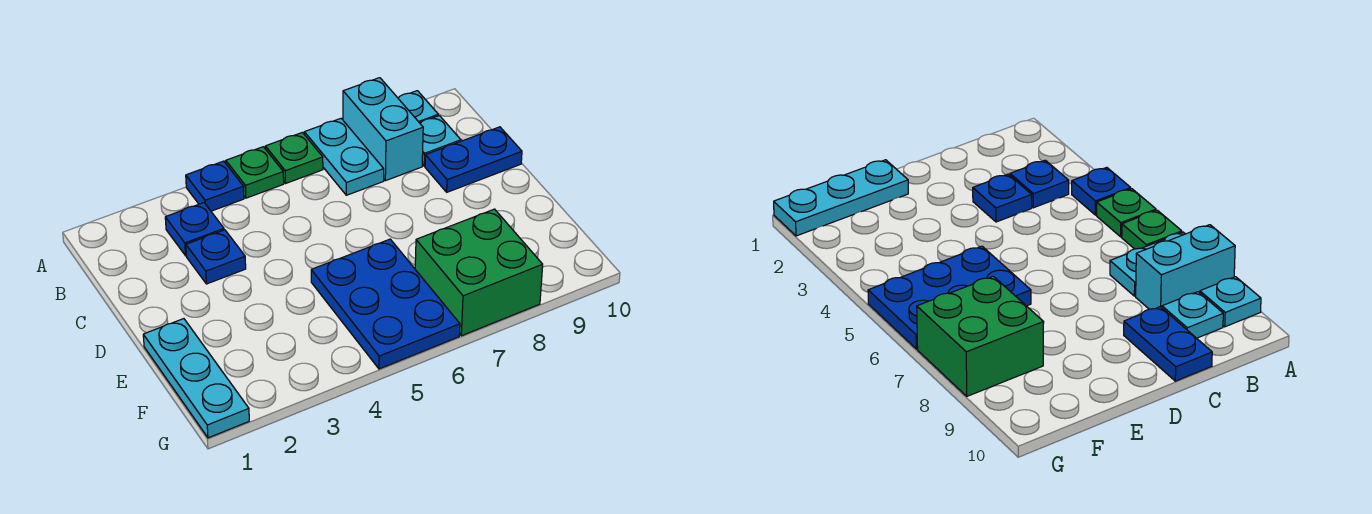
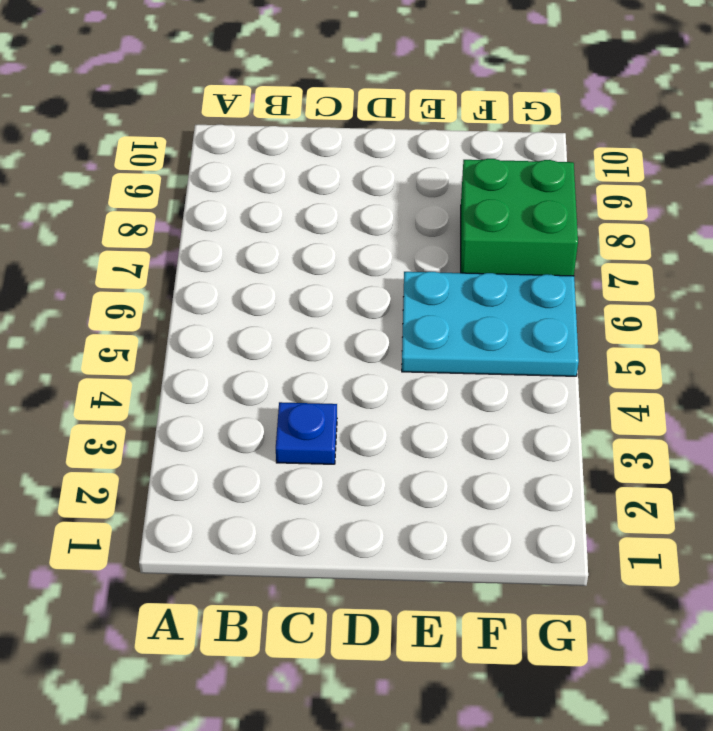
cyan plate E5:G6 level 1 -> blue plate E5:G6 level 1
none -> blue plate A4 level 1
none -> green plate A5 level 1
none -> green plate A6 level 1

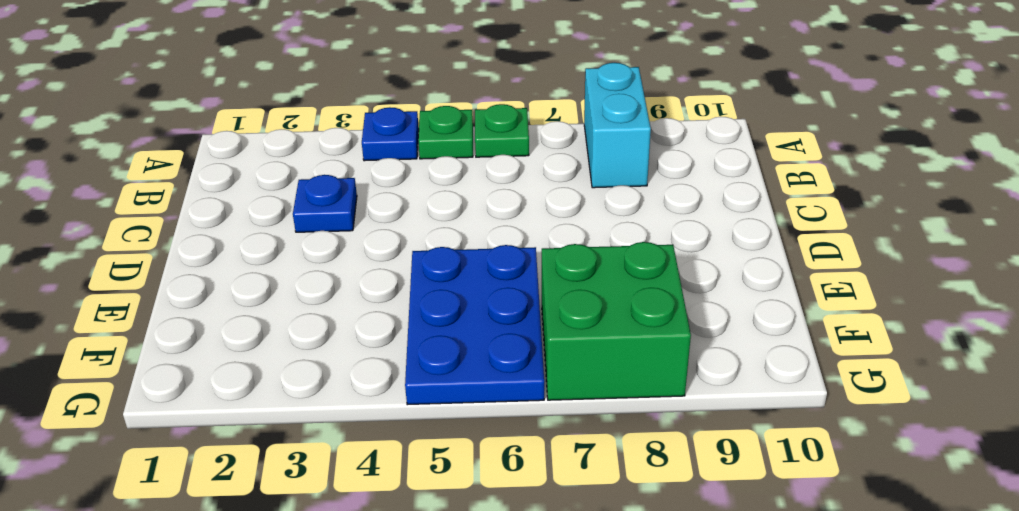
none -> cyan plate A7:B7 level 1
none -> cyan plate A9 level 1
none -> blue plate B3 level 1

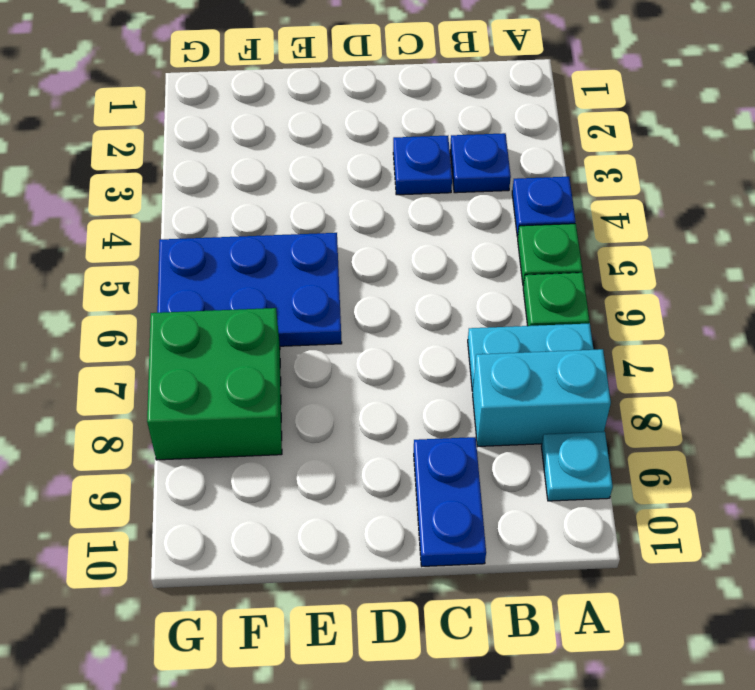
none -> cyan plate B9 level 1
none -> cyan plate E1:G1 level 1

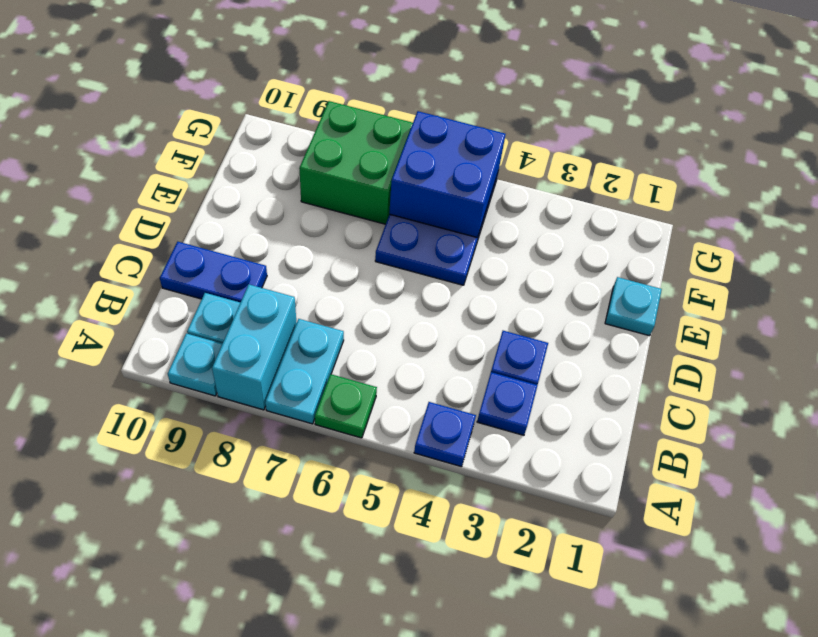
cyan plate E1 level 1 -> cyan plate E1:G1 level 1
blue brick F5:G6 level 2 -> none
none -> green plate A5 level 1

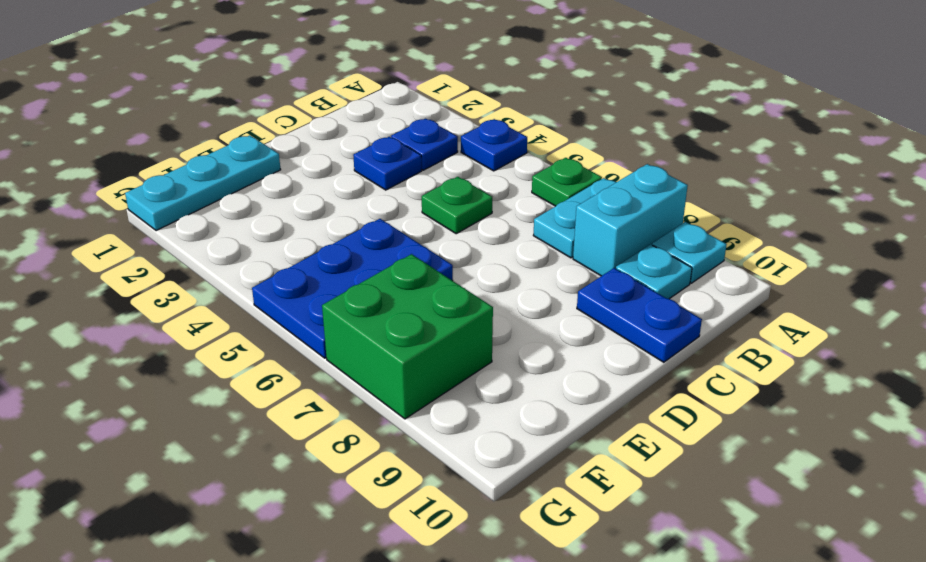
green plate C5 level 1 -> green plate A5 level 1

